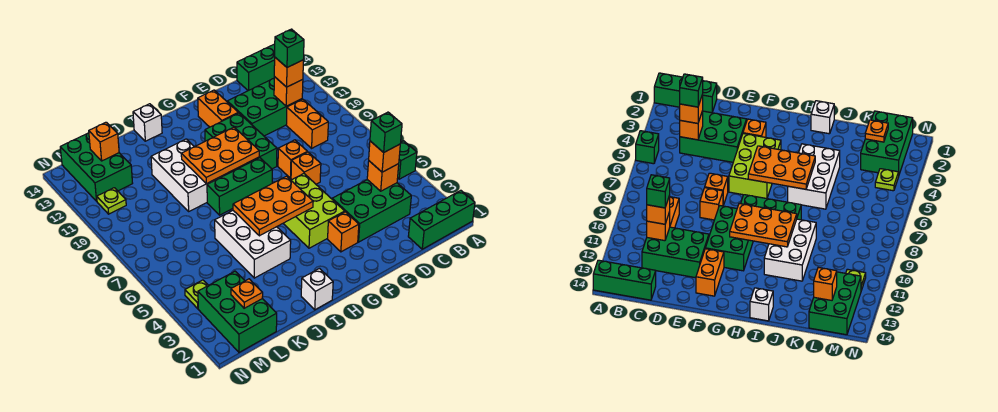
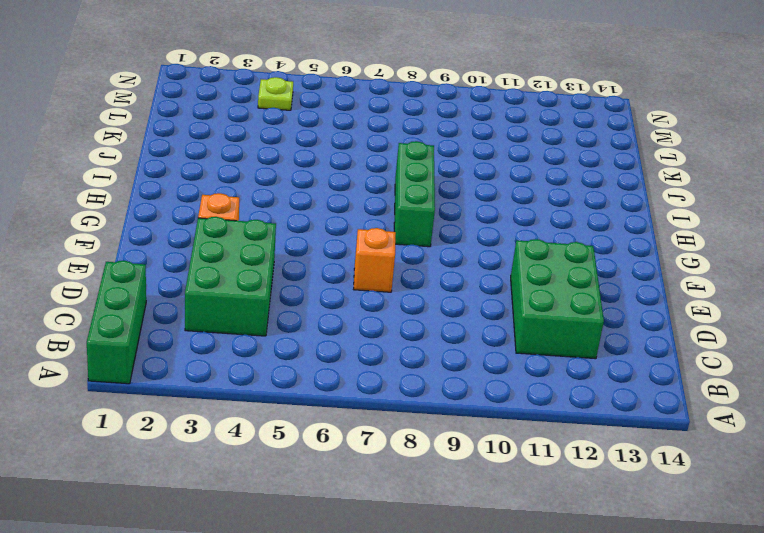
none -> green brick A5 level 1
none -> green brick A14:C14 level 1
none -> orange brick C9:C10 level 1
none -> orange brick E8 level 1

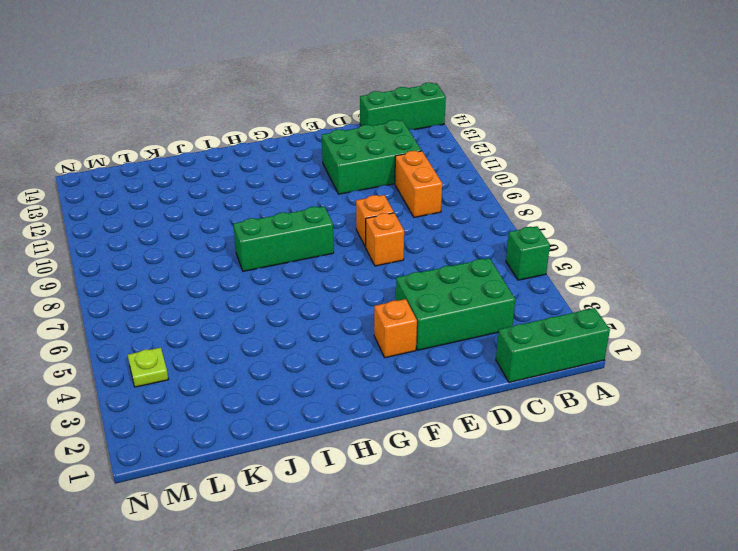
none -> lime brick F4:G6 level 1
none -> green brick F9:G11 level 1
none -> orange brick F12:F13 level 1
none -> white brick I1 level 1

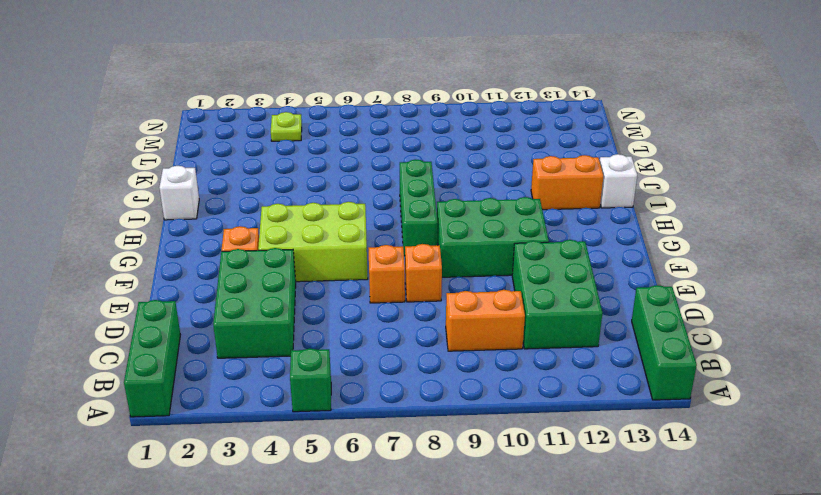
orange brick I12:I13 level 1 -> orange brick F12:F13 level 1
none -> white brick I4:J6 level 1
none -> white brick I9:J11 level 1
none -> green brick L1:M3 level 1
none -> green brick L12:M14 level 1

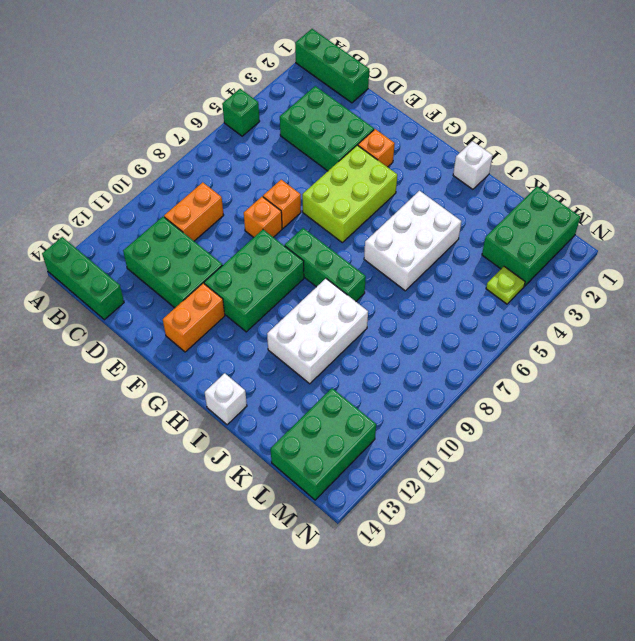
none -> lime plate M11 level 1
none -> orange brick C4 level 2
none -> orange brick C11 level 2
none -> orange plate G5:I6 level 2

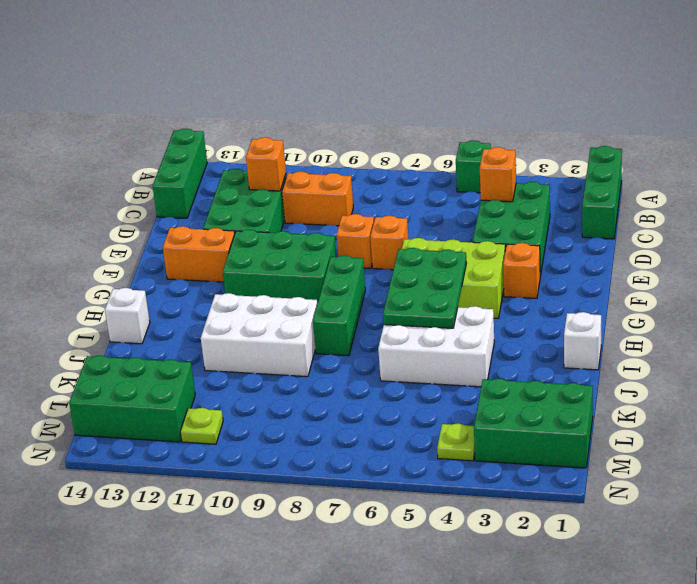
green plate G5:I6 level 2 -> orange plate G5:I6 level 2
none -> orange plate G9:I10 level 2
none -> orange plate L2 level 2
none -> orange brick L13 level 2
none -> orange brick C4 level 3

